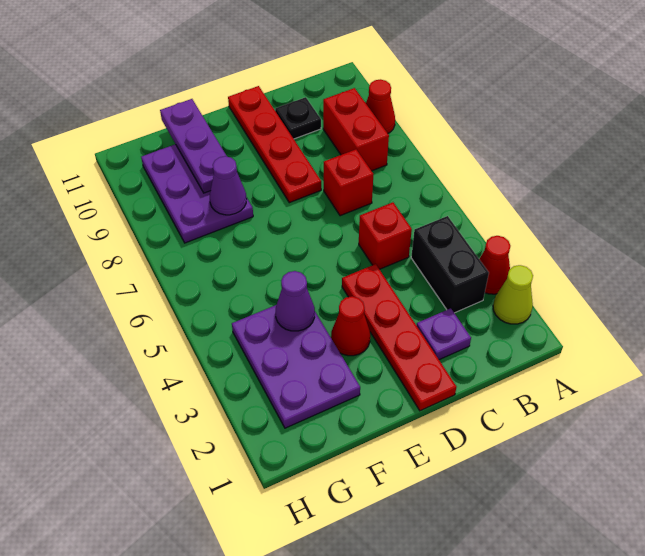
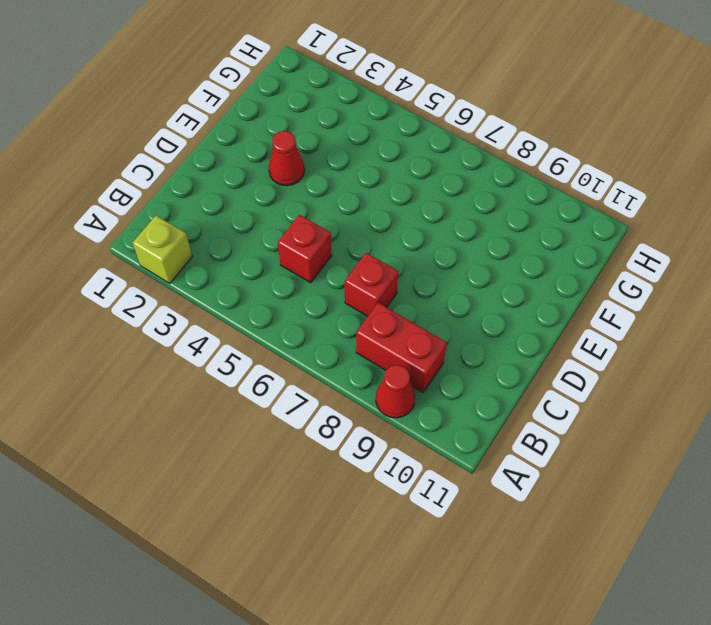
lime brick A2 level 1 -> lime cone A2 level 1
none -> red cone A3 level 1
none -> black brick B3:B4 level 1
none -> purple plate C2 level 1

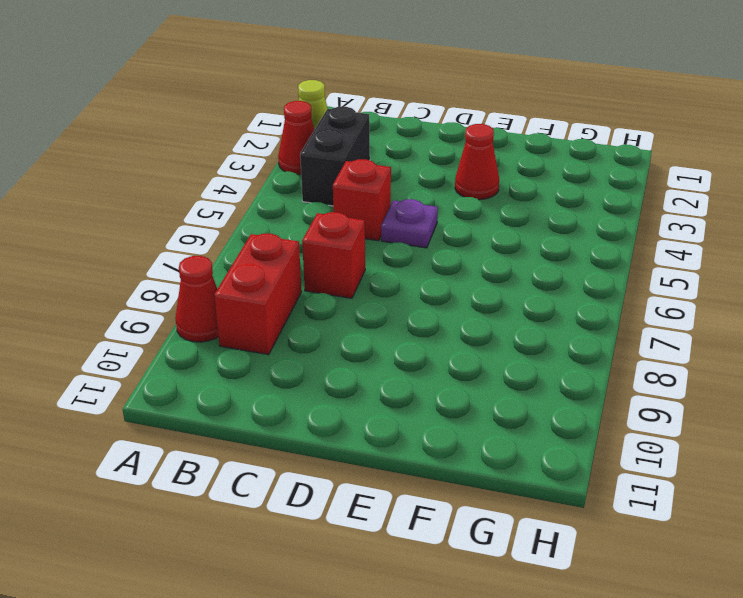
purple plate D5 level 1 -> purple plate C2 level 1
none -> black plate C10 level 1
none -> red plate D1:D4 level 1
none -> red plate D8:D11 level 1

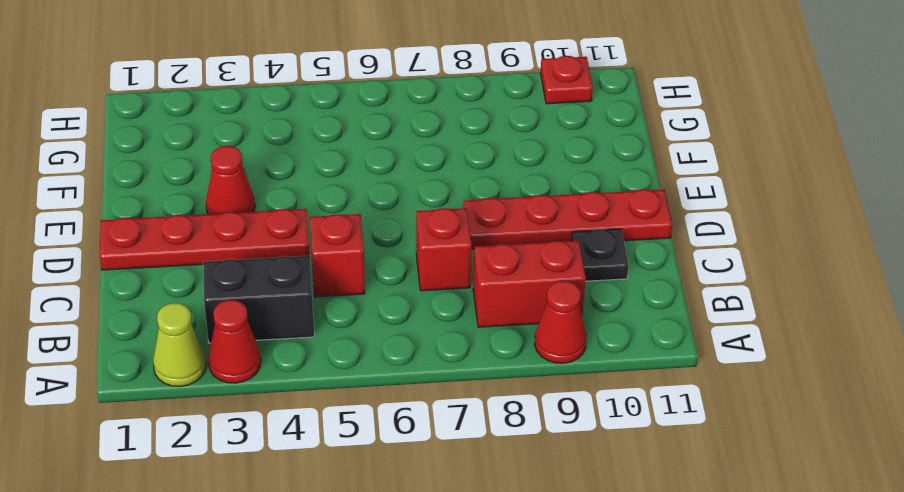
red plate H10 level 1 -> none
none -> purple plate C2 level 1
none -> purple plate F2:G4 level 1
none -> purple plate F8:G10 level 1

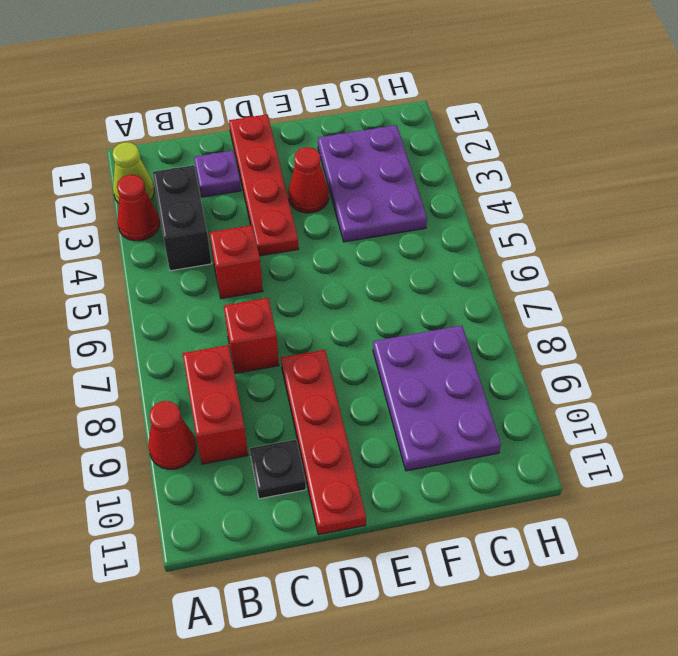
none -> purple cone F4 level 2
none -> purple cone F8 level 2
none -> purple plate F9:F11 level 2

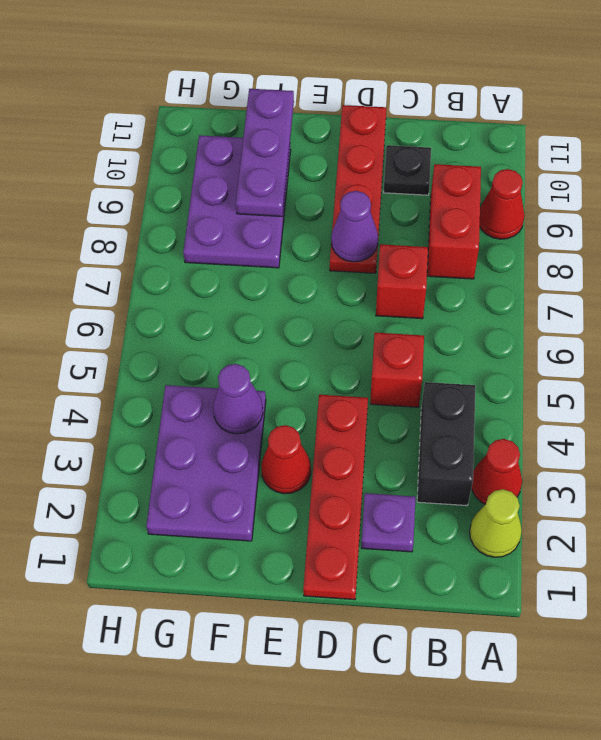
purple cone D8 level 2 -> purple cone F8 level 2

